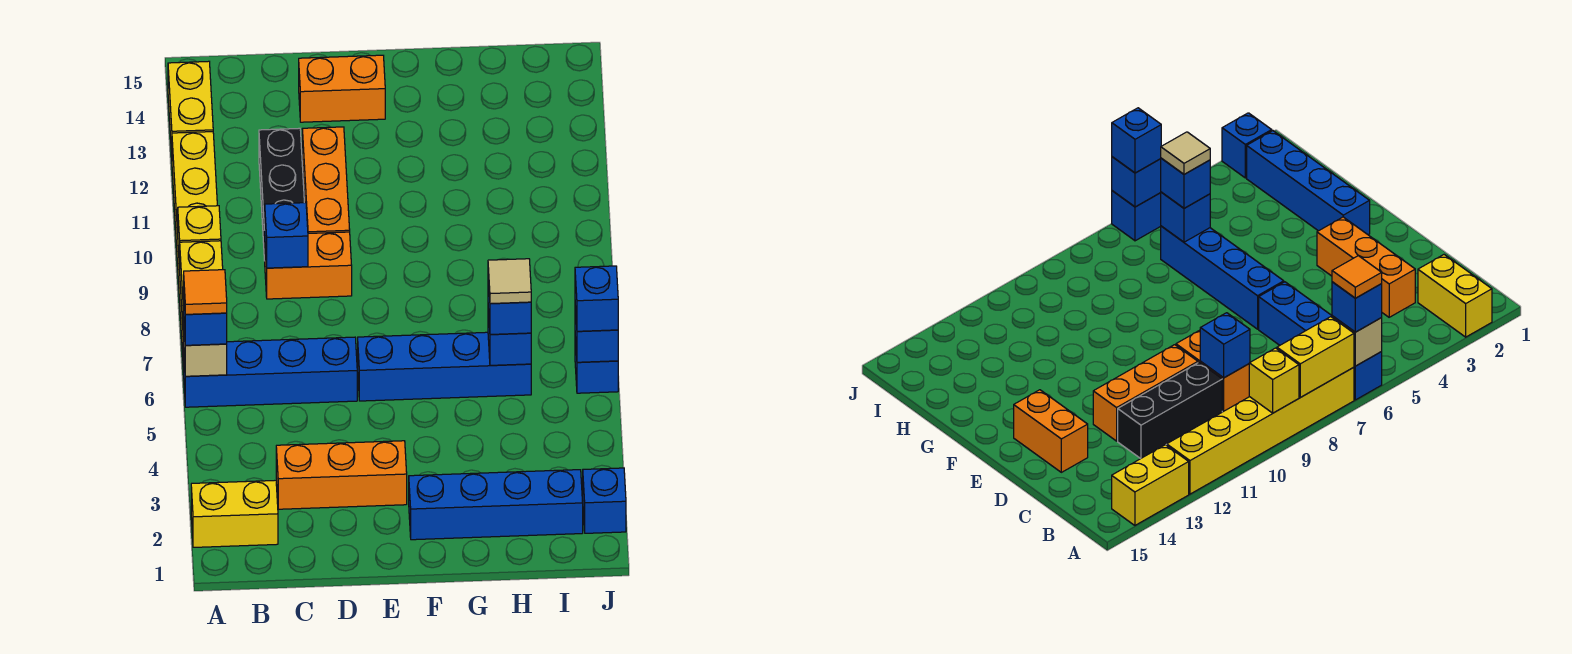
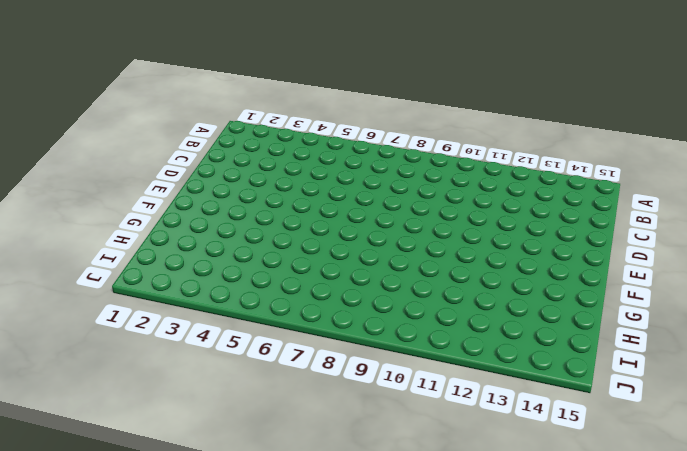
none -> yellow brick A2:B2 level 1
none -> blue brick A6:D6 level 1
none -> yellow brick A7:A12 level 1

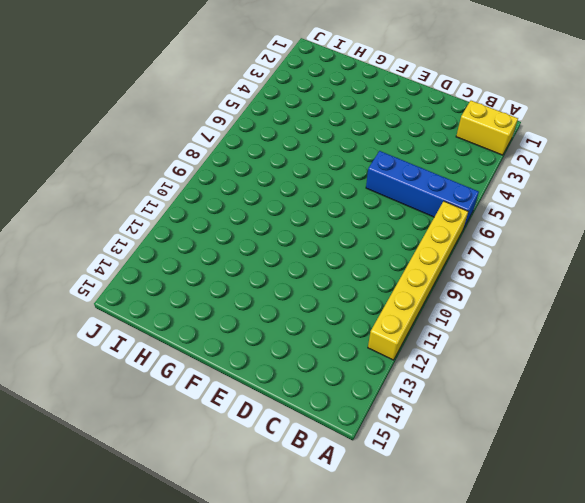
none -> yellow brick A13:A14 level 1
none -> orange brick C3:E3 level 1
none -> orange brick C9:D9 level 1

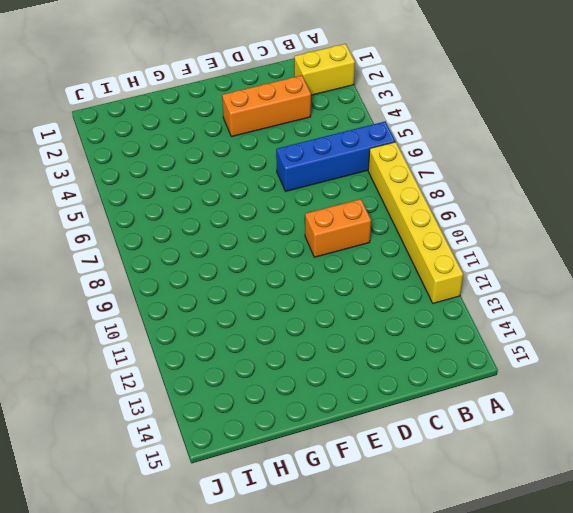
none -> yellow brick A13:A14 level 1
none -> black brick C10:C12 level 1
none -> orange brick D10:D12 level 1

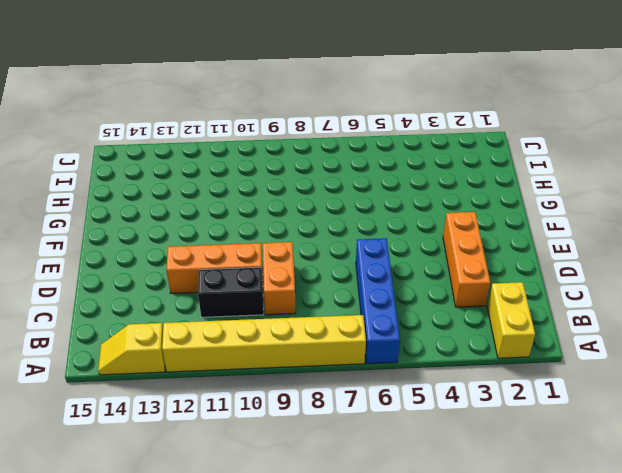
yellow slope A13:A14 level 1 top 13 -> yellow brick A13:A14 level 1
black brick C10:C11 level 1 -> black brick C10:C12 level 1
none -> orange brick D14:E14 level 1
none -> blue brick E6:H6 level 1
none -> blue brick F2:I2 level 1

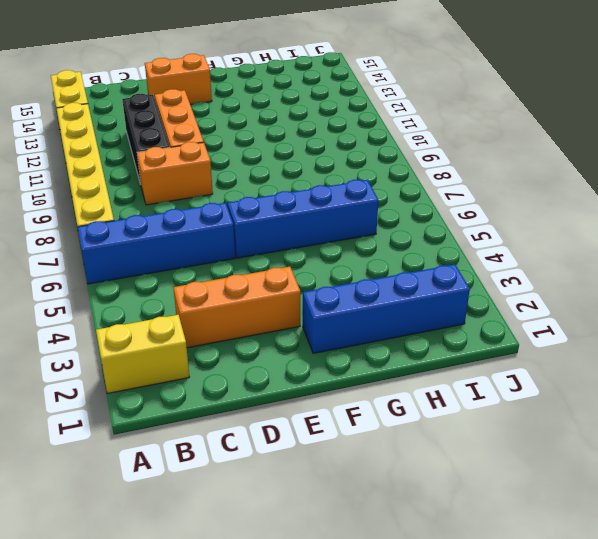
none -> blue brick J2 level 1
none -> blue brick J6 level 1
none -> tan brick A6 level 2

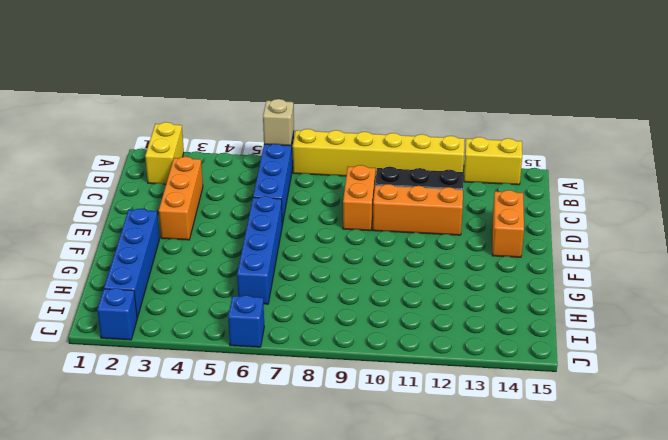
none -> yellow brick A7:A8 level 2
none -> yellow brick A9 level 2
none -> blue brick C9 level 2

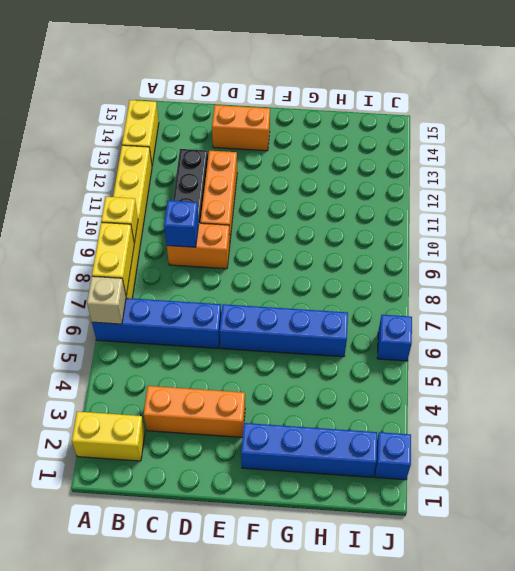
none -> blue brick H6 level 2
none -> blue brick J6 level 2
none -> blue brick A6 level 3

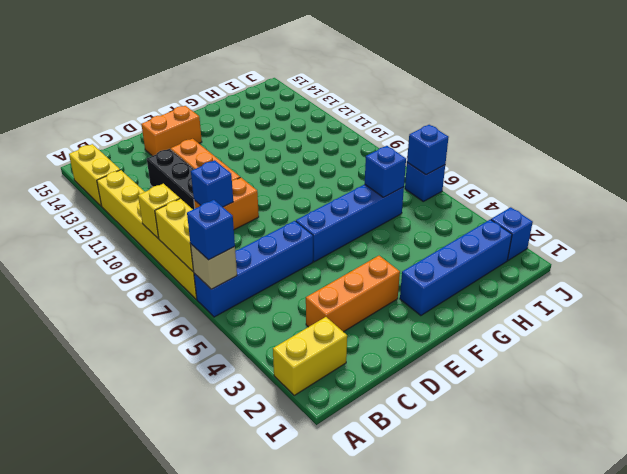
none -> blue brick H6 level 3
none -> blue brick J6 level 3
none -> orange tile A6 level 4

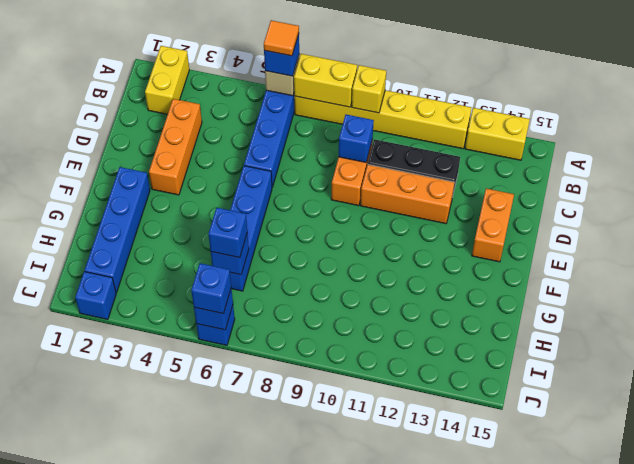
none -> tan tile H6 level 4

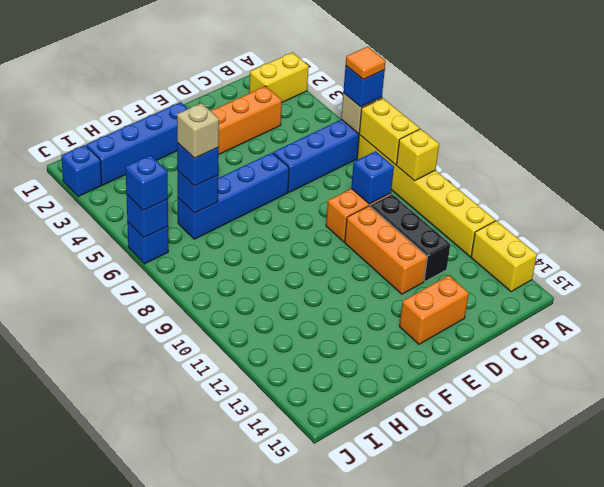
tan brick H6 level 4 -> tan tile H6 level 4

